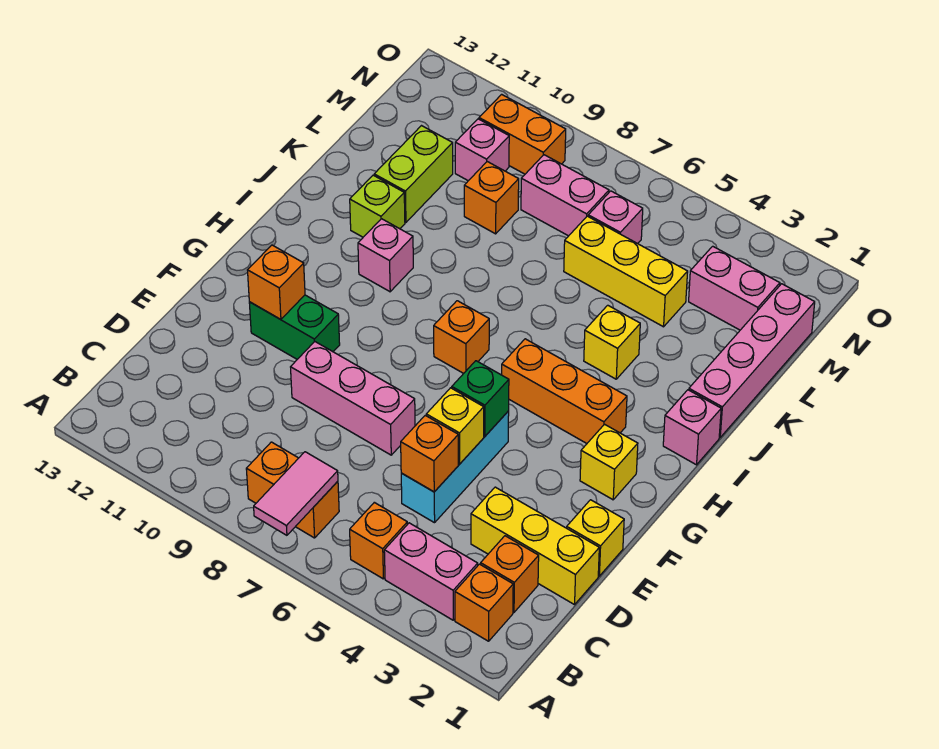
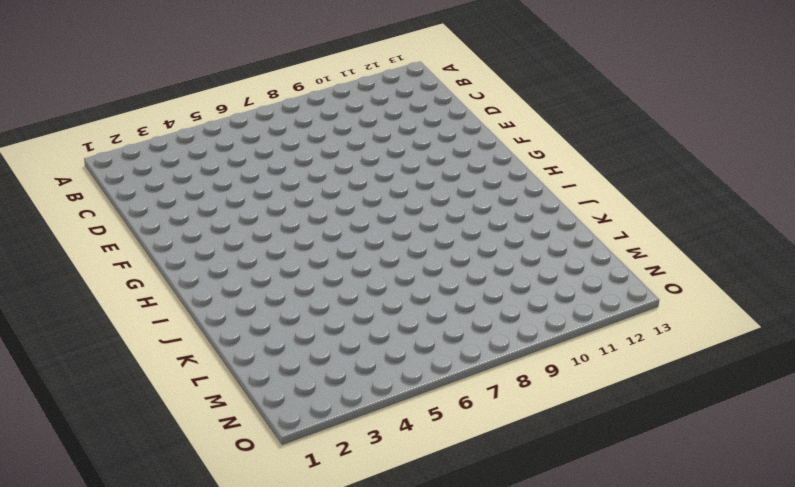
none -> orange brick B2 level 1
none -> pink brick B3:B4 level 1
none -> orange brick B5 level 1
none -> orange brick B7:B8 level 1

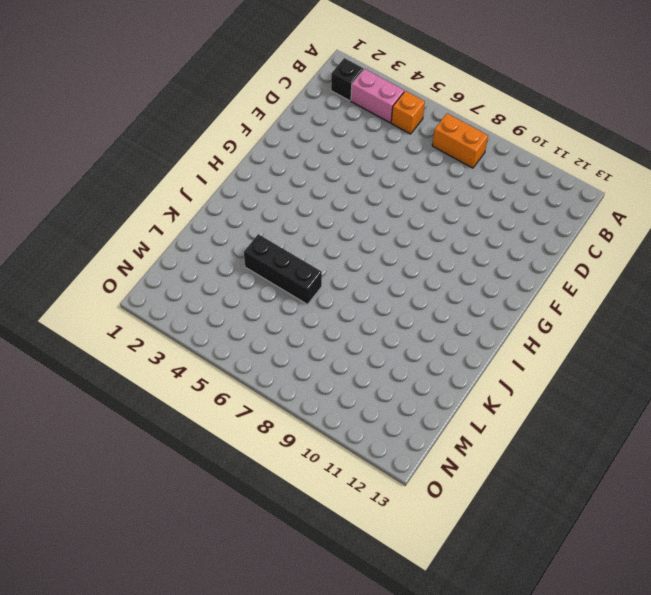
black brick B2 level 1 -> orange brick B2 level 1
black brick K4:K6 level 1 -> none
none -> orange brick C2 level 1
none -> yellow brick D1:D3 level 1
none -> cyan brick D5:F5 level 1
none -> yellow brick E1 level 1

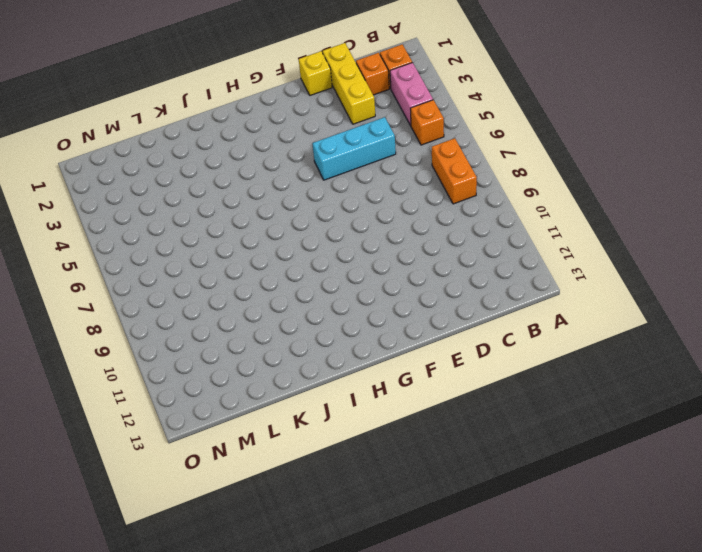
none -> pink brick E7:E9 level 1
none -> green brick F10:F11 level 1
none -> yellow brick G2 level 1
none -> orange brick H3:H5 level 1

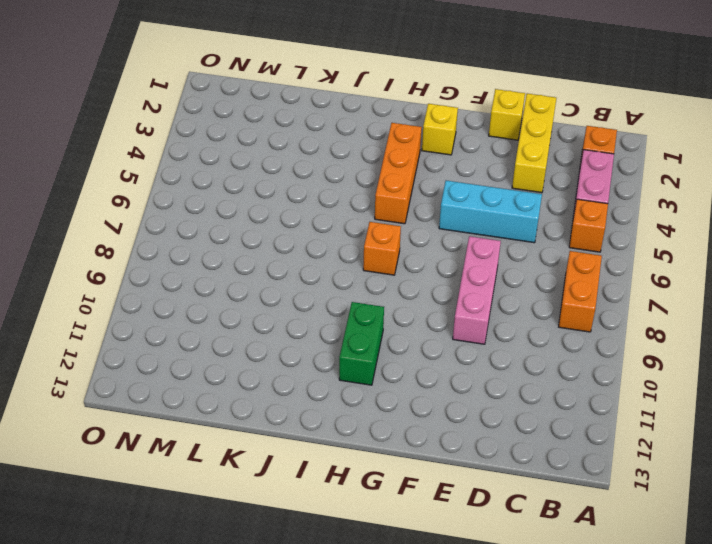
green brick H10:H11 level 1 -> green brick F10:F11 level 1
none -> orange brick C2 level 1
none -> pink brick I1 level 1
none -> pink brick I10 level 1
none -> pink brick J1:M1 level 1

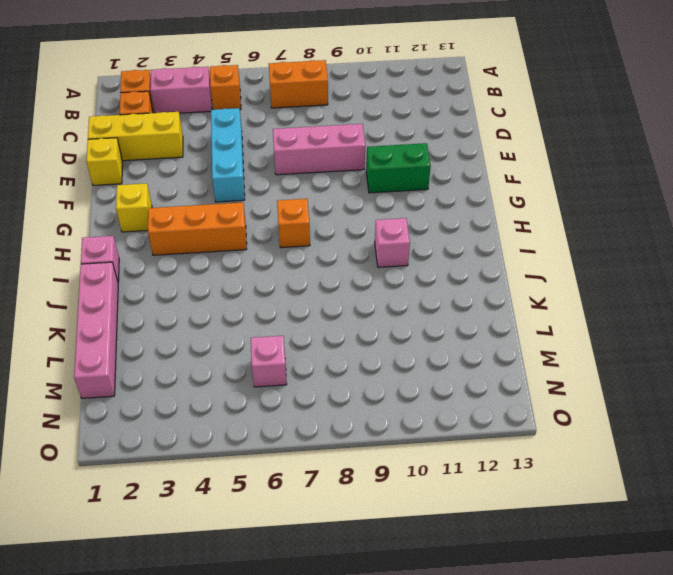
none -> yellow brick J4 level 1
none -> lime brick J11 level 1
none -> lime brick K11:L11 level 1
none -> yellow brick L4:L6 level 1

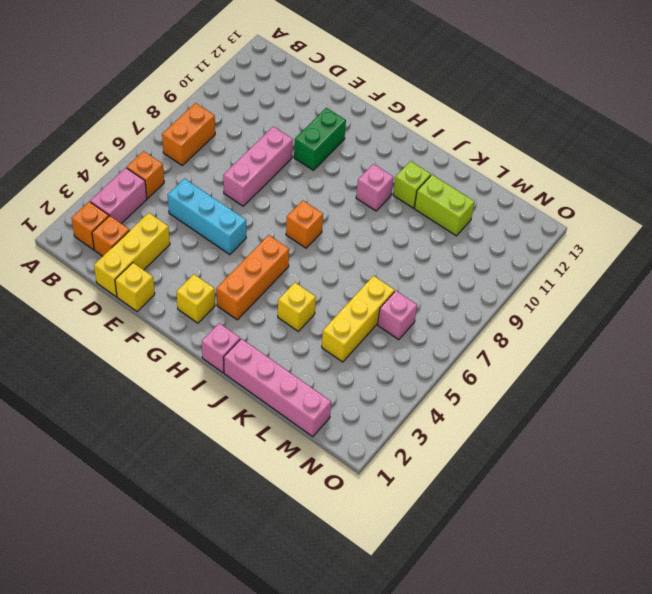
none -> orange brick L9 level 1
none -> pink brick M2:M3 level 1
none -> pink brick M7:M8 level 1
none -> pink brick M10 level 1

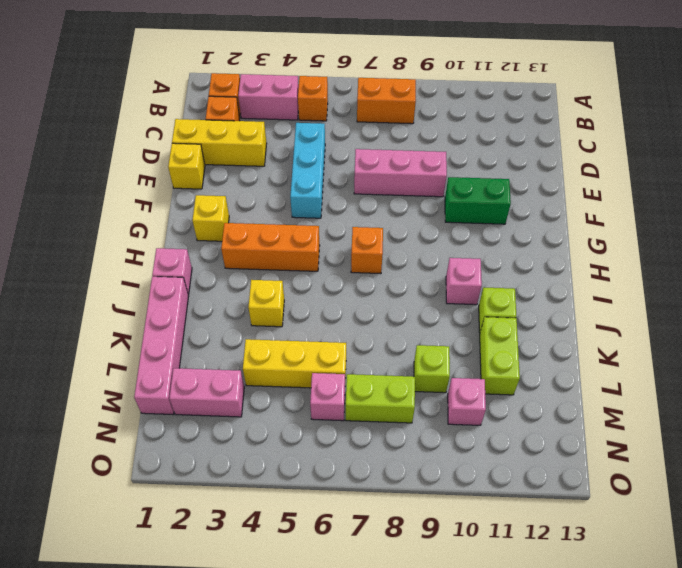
lime brick L9 level 1 -> orange brick L9 level 1
lime brick M7:M8 level 1 -> pink brick M7:M8 level 1
none -> orange brick N9:N10 level 1
none -> pink tile A7:B7 level 2
none -> orange brick D5 level 2
none -> yellow brick E5 level 2

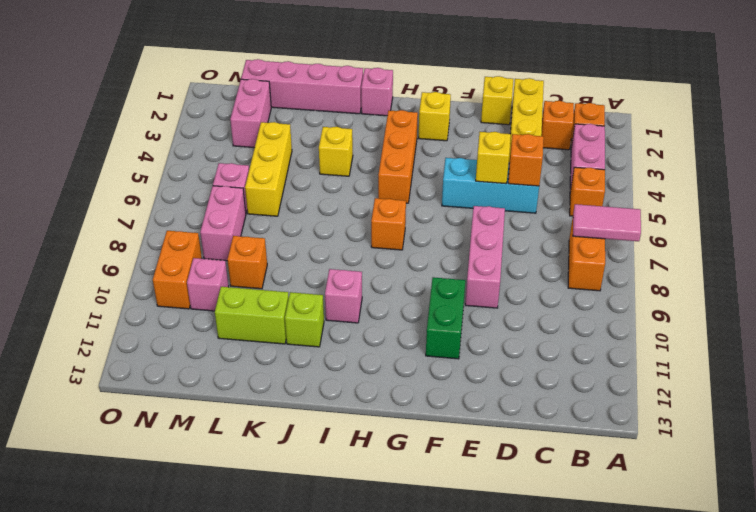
none -> green brick F5 level 2
none -> orange brick F11 level 2

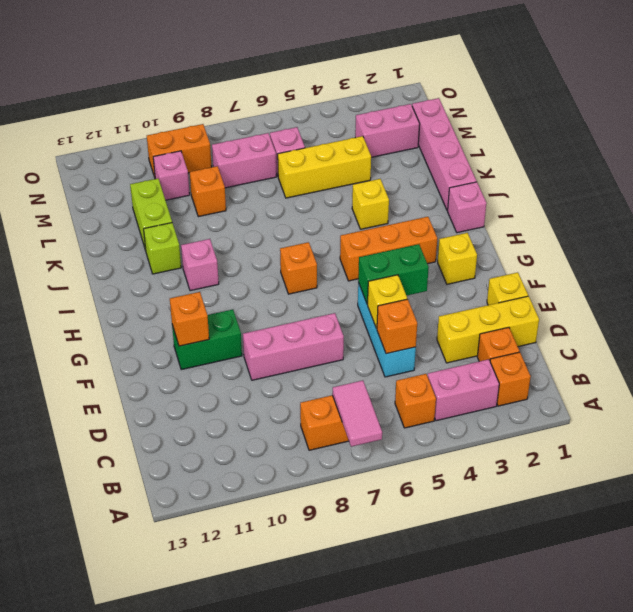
green brick F4:F5 level 2 -> green brick F5 level 2

